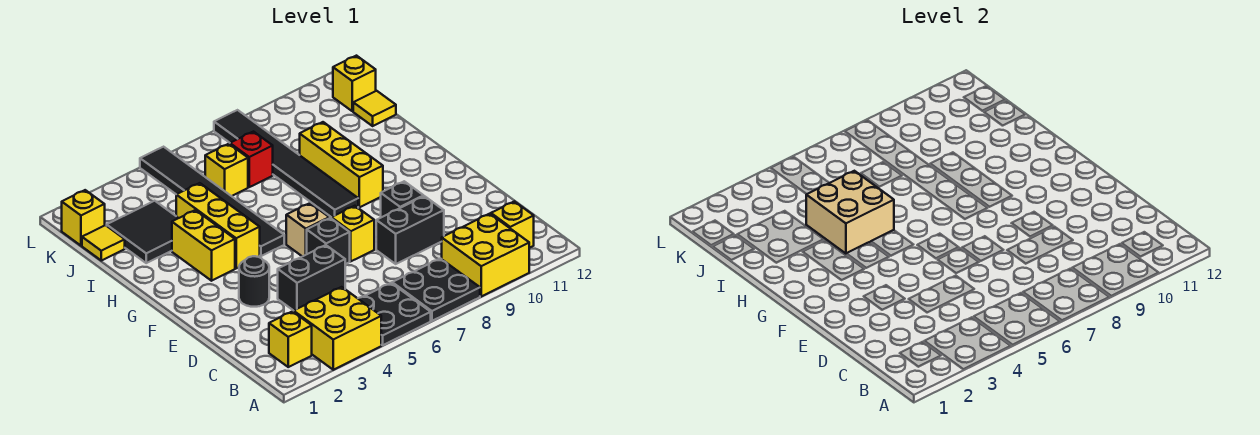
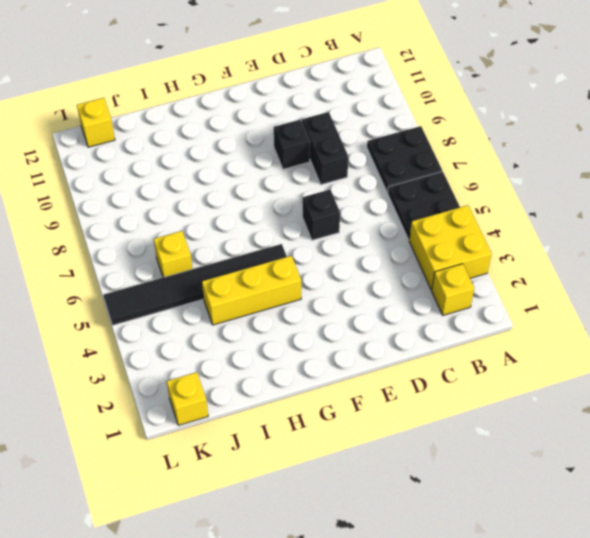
none -> yellow brick A9:B10 level 1
none -> yellow brick B11 level 1
none -> black brick D4:D5 level 1

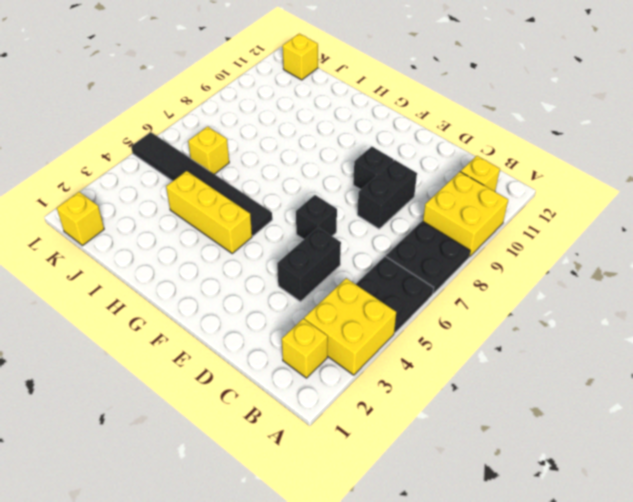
none -> black round brick E3 level 1
none -> yellow brick E7 level 1
none -> tan brick F6 level 1

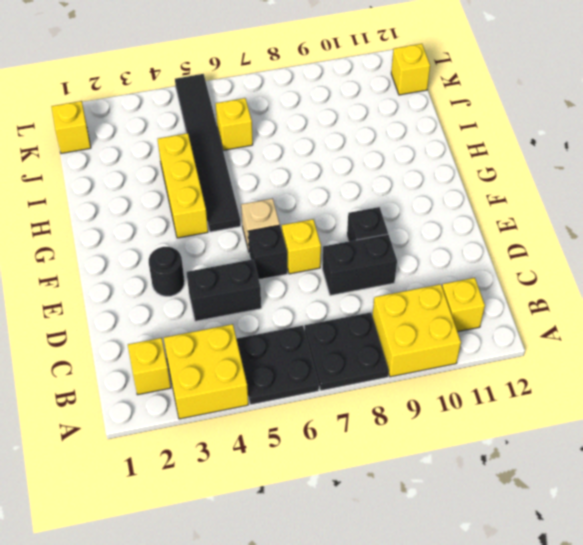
none -> yellow brick G3:H3 level 1
none -> black tile G8:L8 level 1
none -> yellow brick G9:I9 level 1

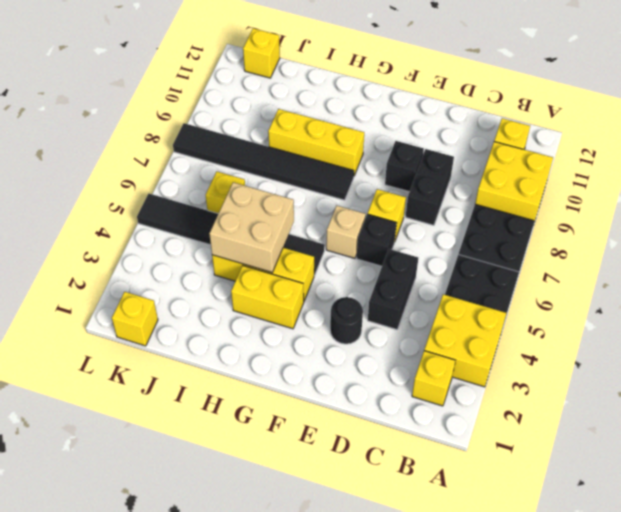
none -> black tile I2:J3 level 1
none -> yellow tile J1 level 1
none -> red brick J7 level 1

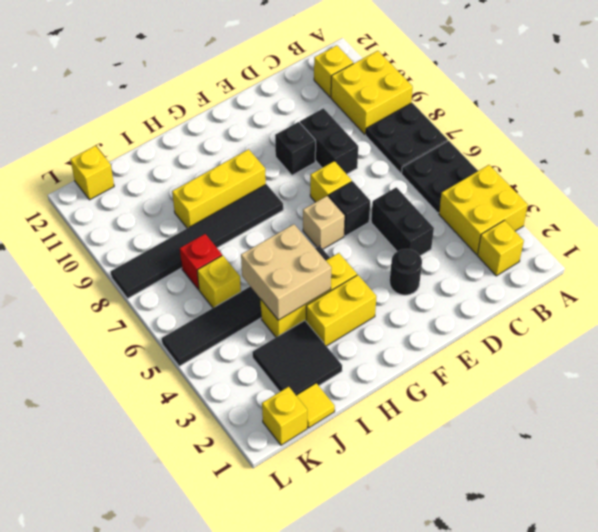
none -> yellow tile J12 level 1

